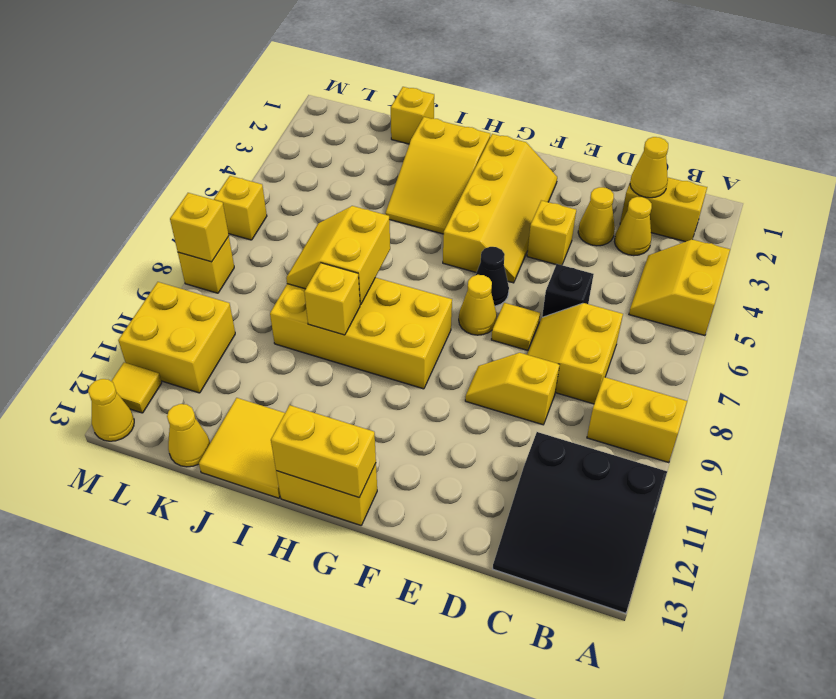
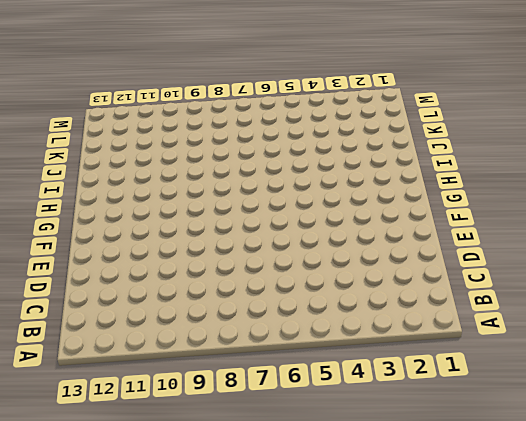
none -> yellow slope A4:B5 level 1 top A
none -> yellow brick A9:B9 level 1
none -> black slope A11:C13 level 1 top 11
none -> yellow brick B2:C2 level 1

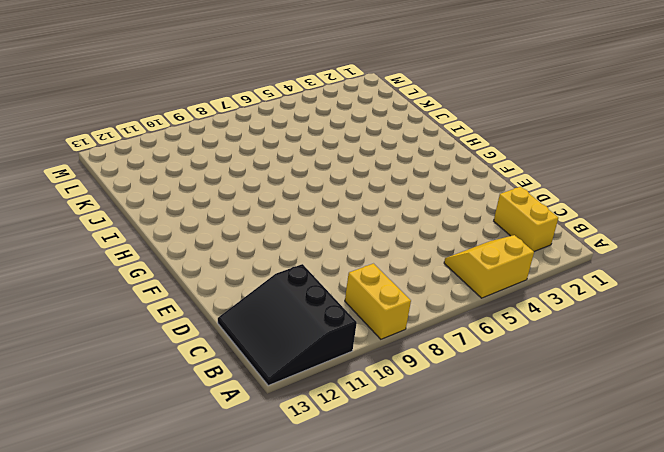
none -> yellow cone C3 level 1
none -> yellow slope C7:D8 level 1 top C
none -> yellow cone D3 level 1
none -> black brick D6 level 1

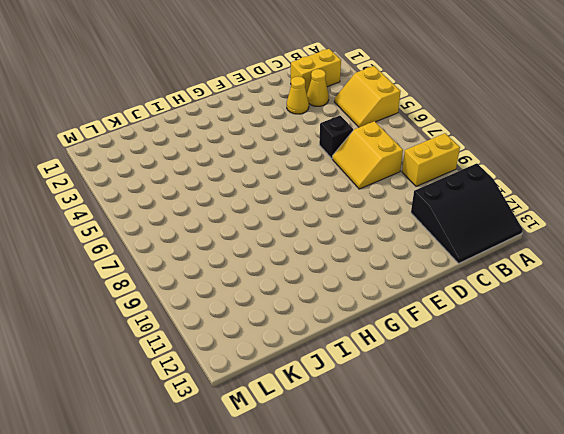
none -> yellow slope D9:E9 level 1 top D
none -> yellow brick E4 level 1
none -> yellow tile E7 level 1
none -> yellow slope F2:G5 level 1 top G

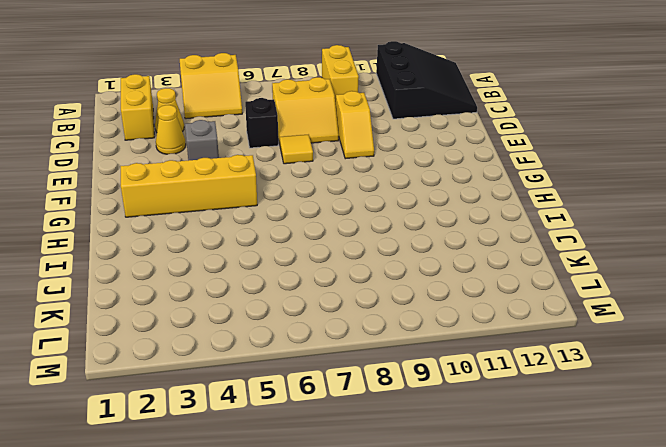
grey brick E4 level 1 -> yellow brick E4 level 1
none -> black cone F6 level 1
none -> yellow cone F7 level 1
none -> yellow brick G8:J9 level 1
none -> yellow brick G13:H13 level 1

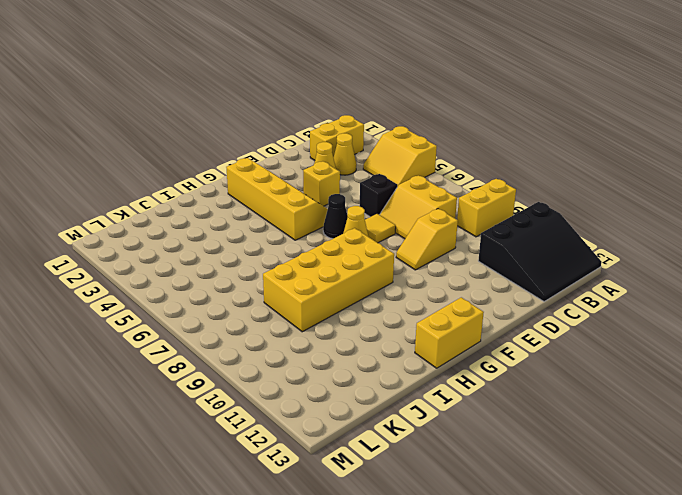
none -> yellow slope H2:I4 level 1 top 2
none -> yellow tile I12:J13 level 1
none -> yellow brick J1 level 1
none -> yellow cone K13 level 1

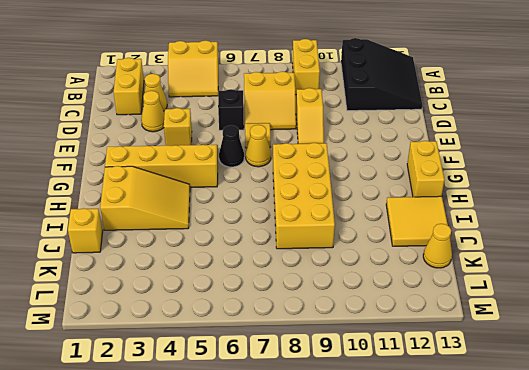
none -> yellow brick L10:M11 level 1
none -> yellow brick M6 level 1
none -> yellow brick M8 level 1
none -> yellow tile M12 level 1

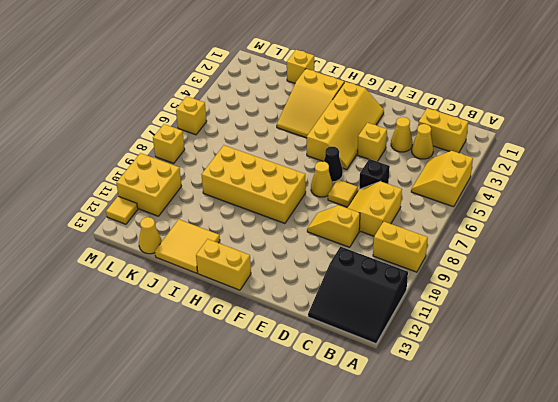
none -> yellow cone M13 level 1
none -> yellow cone C2 level 2
none -> yellow brick G13:H13 level 2
none -> yellow slope I7:J8 level 2 top I

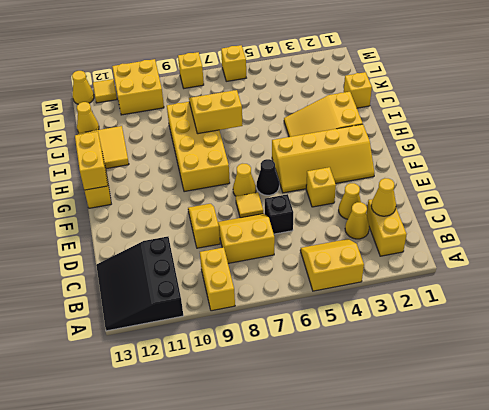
none -> yellow brick I9 level 2
none -> yellow brick M8 level 2

